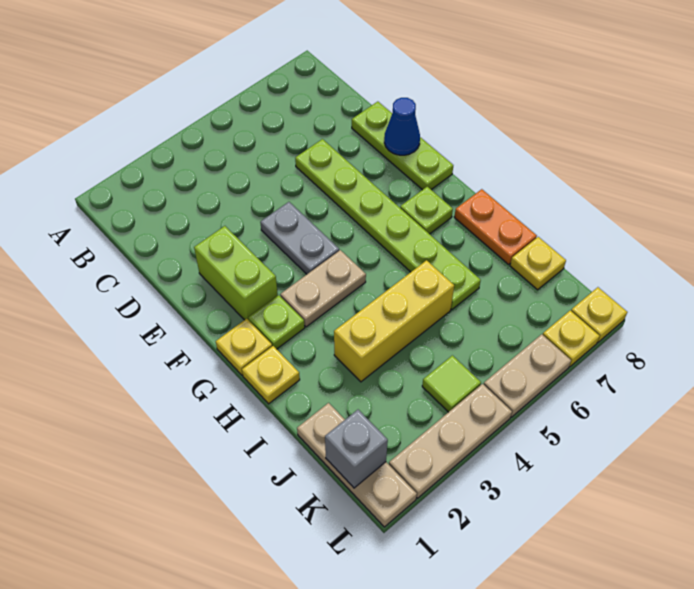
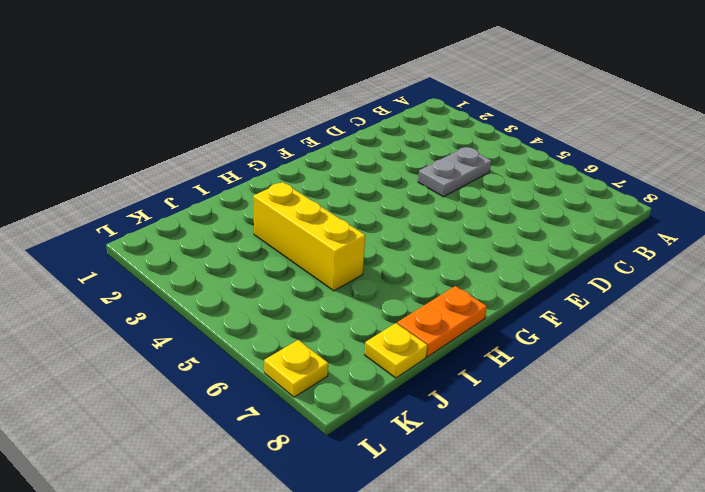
grey plate C4:D4 level 1 -> grey plate E4:F4 level 1
none -> lime plate D6:I6 level 1
none -> lime plate D8:F8 level 1
none -> lime brick E2:F2 level 1

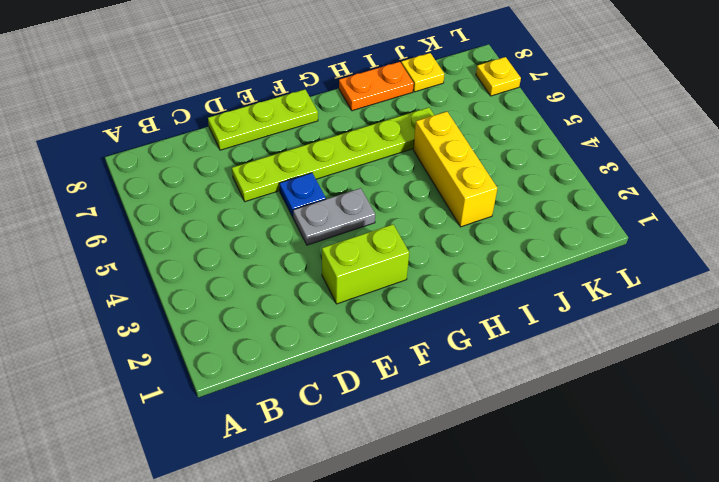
blue plate E5 level 1 -> none
none -> yellow plate G1 level 1
none -> lime plate G2 level 1
none -> tan plate G3:G4 level 1

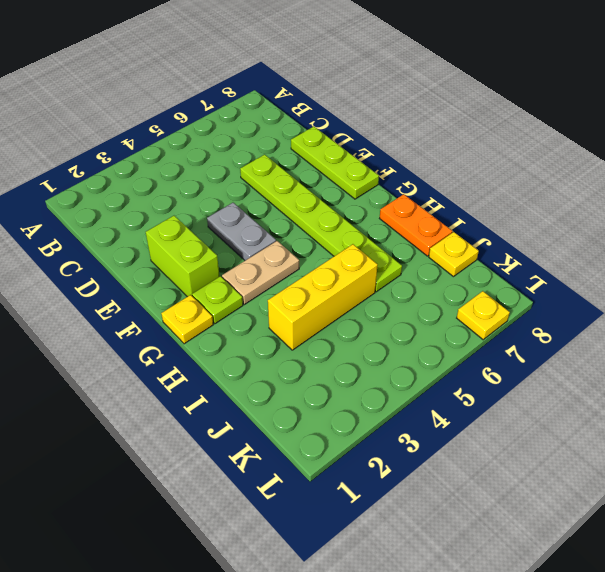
none -> lime plate G7 level 1
none -> yellow plate H1 level 1
none -> tan plate J1:L1 level 1

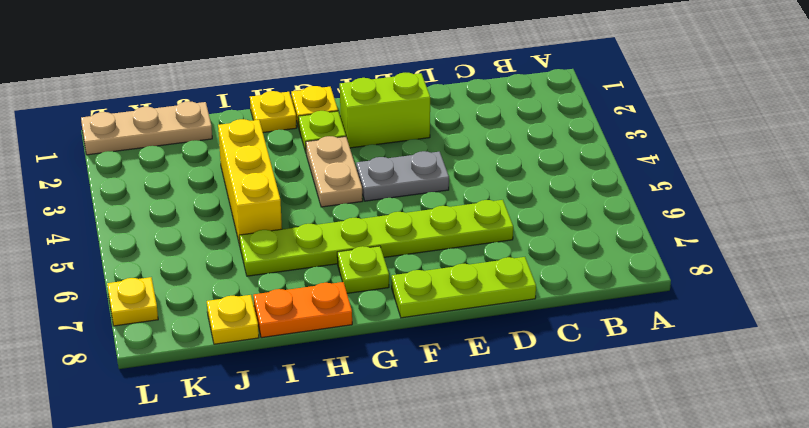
none -> lime tile K4 level 1
none -> tan plate L2:L4 level 1
none -> tan plate L5:L6 level 1

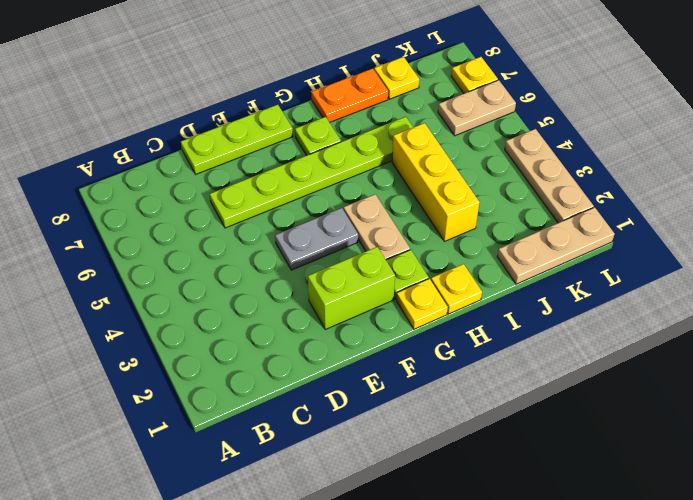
tan plate K6:L6 level 1 -> tan plate L5:L6 level 1
none -> lime tile K4 level 1
none -> yellow plate L8 level 1
none -> blue cone E8 level 2

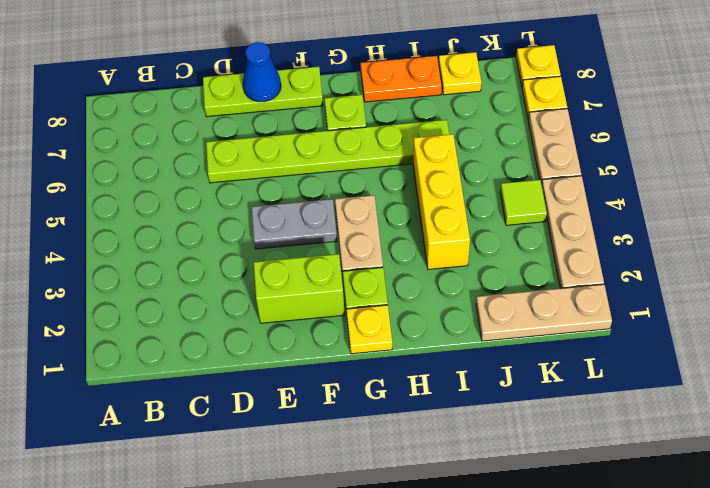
none -> yellow plate H1 level 1
none -> grey brick K1 level 2

